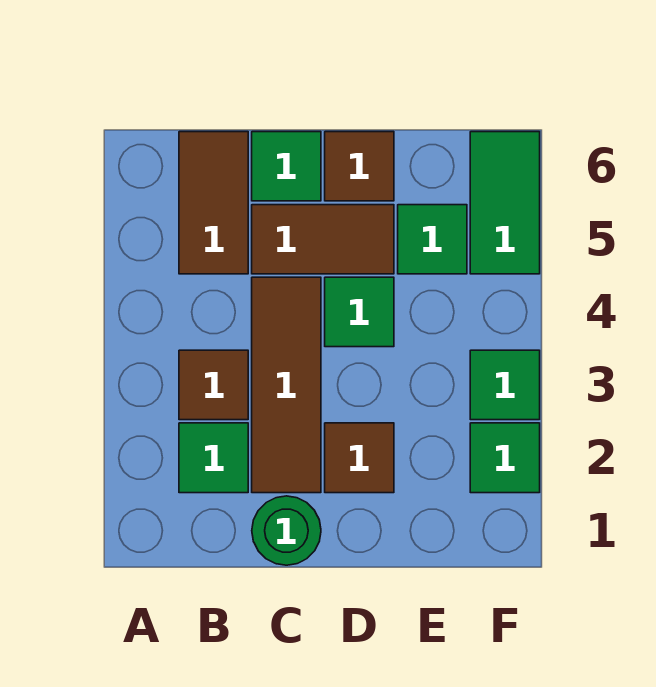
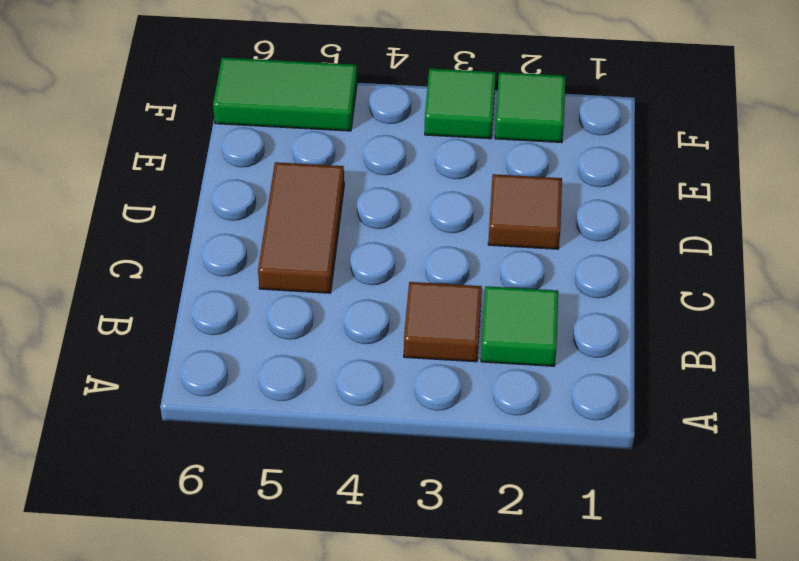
none -> brown tile B5:B6 level 1
none -> green round brick C1 level 1
none -> brown tile C2:C4 level 1

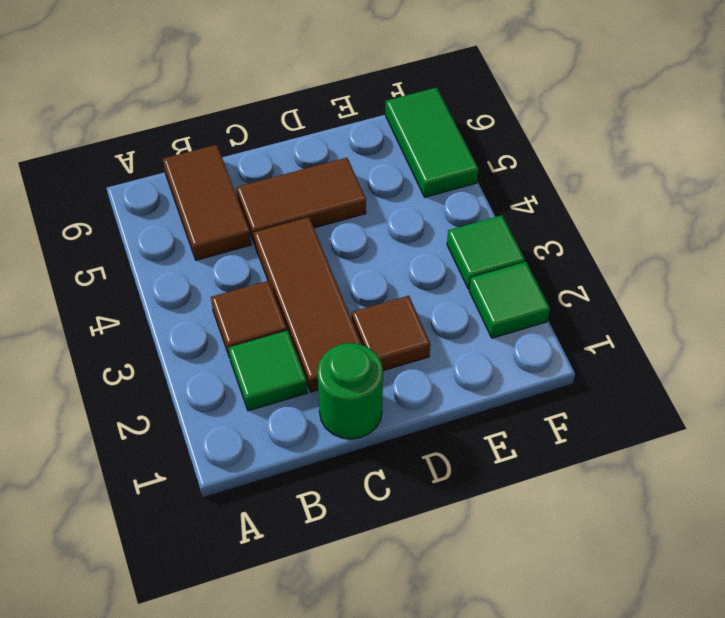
none -> green tile C6 level 1
none -> green tile D4 level 1
none -> brown tile D6 level 1

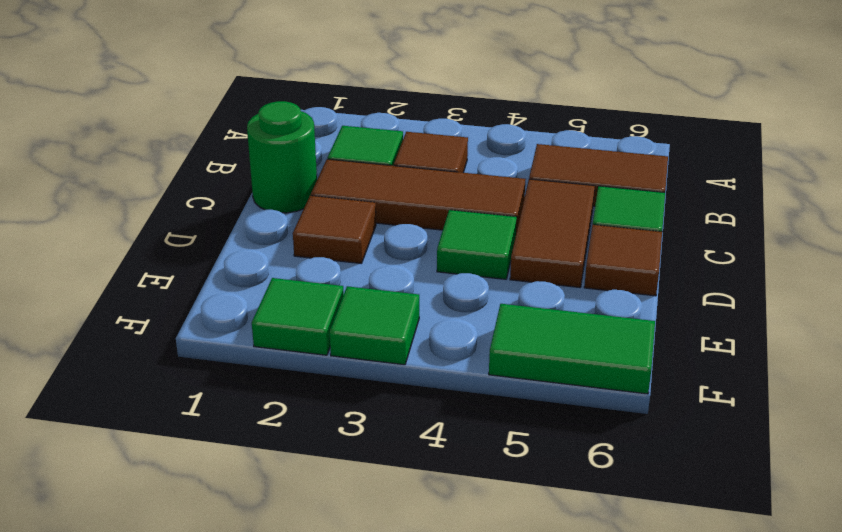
none -> green tile E5 level 1

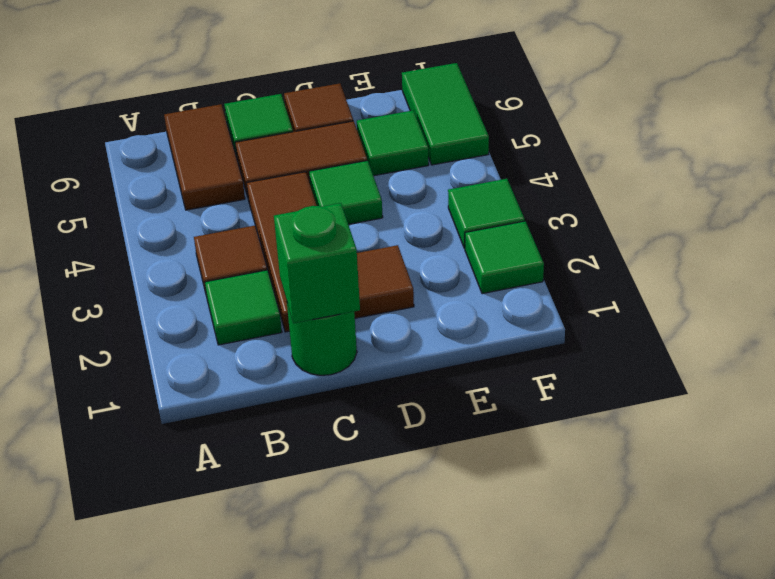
green brick C1 level 2 -> none

